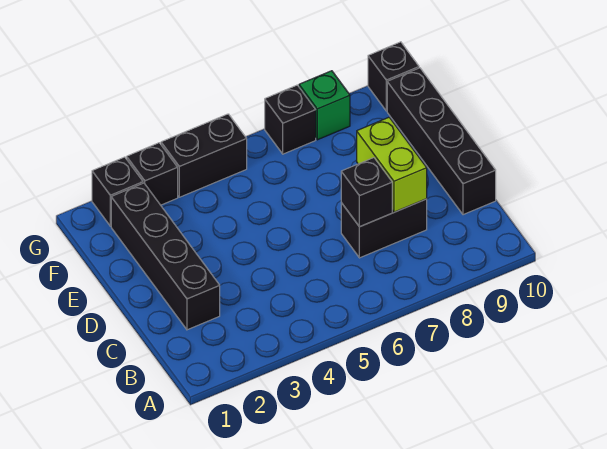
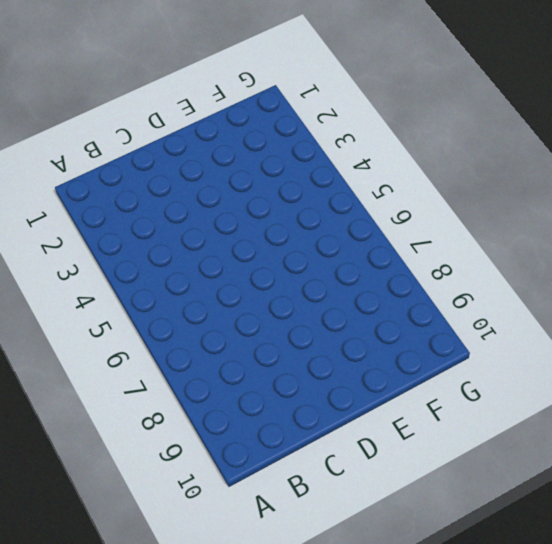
none -> black brick C2:F2 level 1
none -> black brick C7:C8 level 1

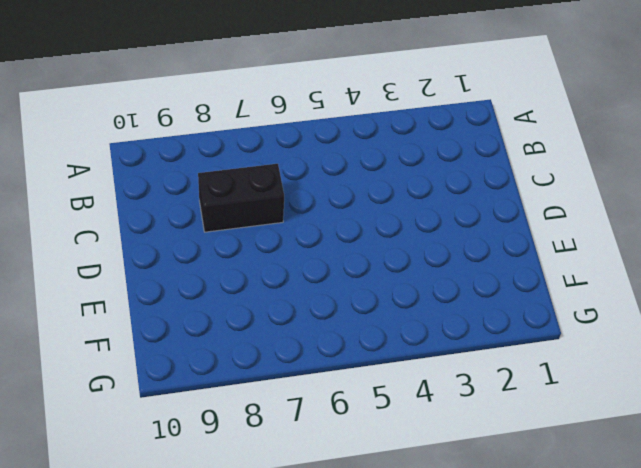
none -> black brick C2:F2 level 1
none -> black brick C10:F10 level 1

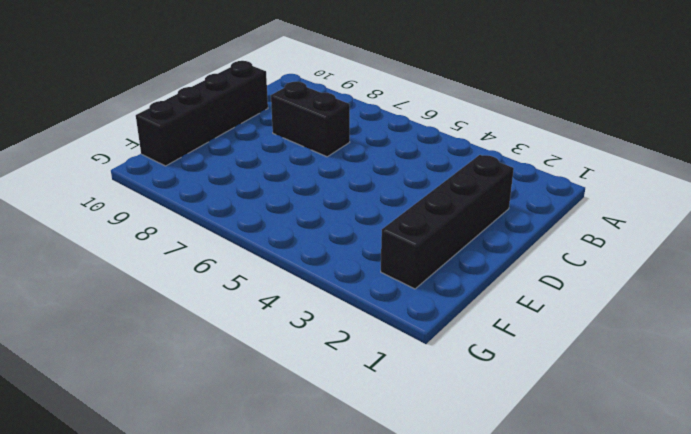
none -> black brick G2 level 1
none -> black brick G3 level 1

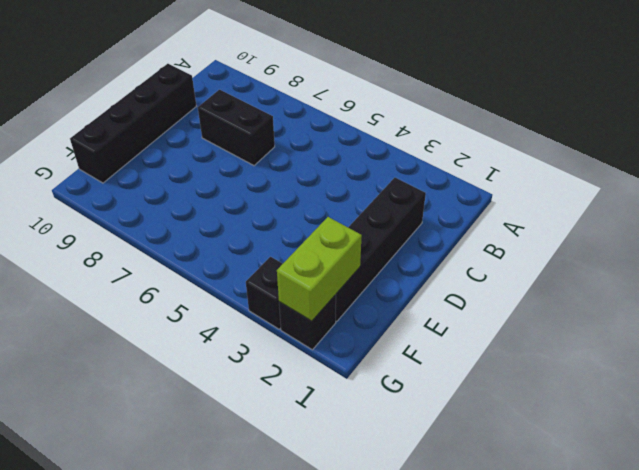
lime brick F2:G2 level 2 -> lime brick C8:D8 level 2
none -> black brick G4:G5 level 1
none -> black brick G7 level 1

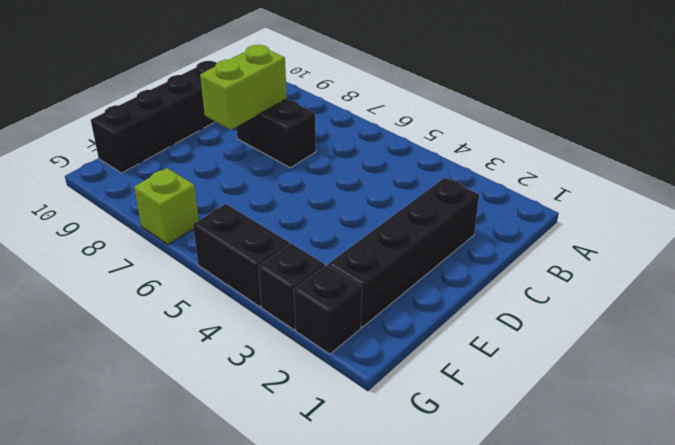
lime brick G7 level 1 -> black brick G7 level 1
none -> green brick G8 level 1
none -> black brick G10 level 1

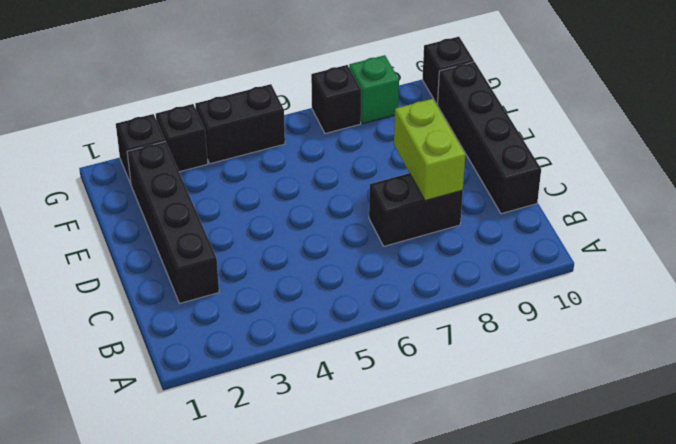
none -> black brick C7 level 2

